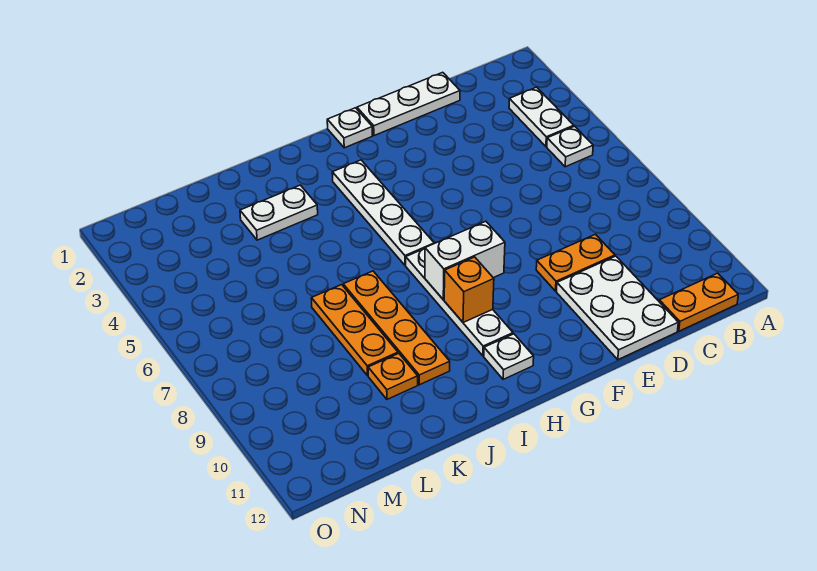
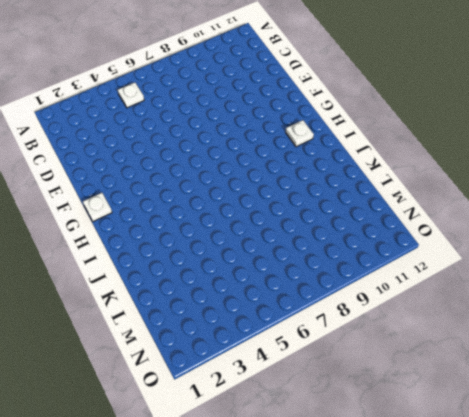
none -> white plate B3:B4 level 1
none -> orange plate B12:C12 level 1
none -> white plate D1:F1 level 1

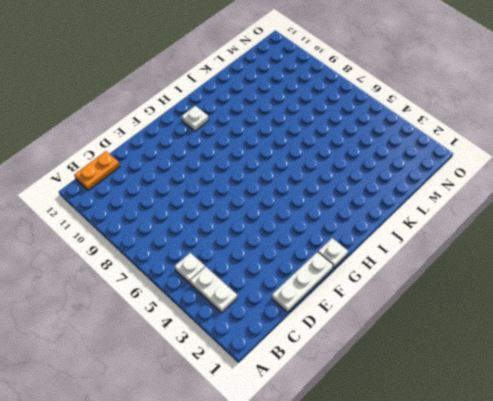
none -> orange plate D9:E9 level 1
none -> white plate D10:E12 level 1
none -> white plate H3:H6 level 1

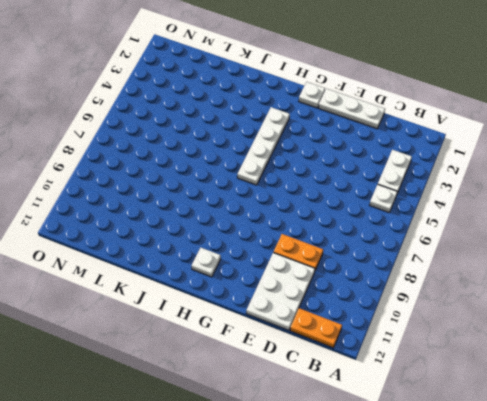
none -> white plate H7:H10 level 1
none -> white plate J3:K3 level 1
none -> orange plate J7:J10 level 1

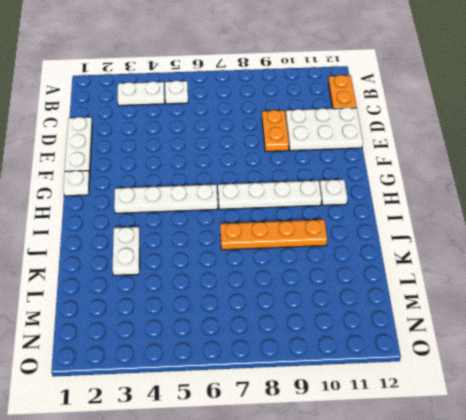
none -> orange plate K7:K9 level 1
none -> orange plate K10 level 1
none -> white brick G8:H8 level 2

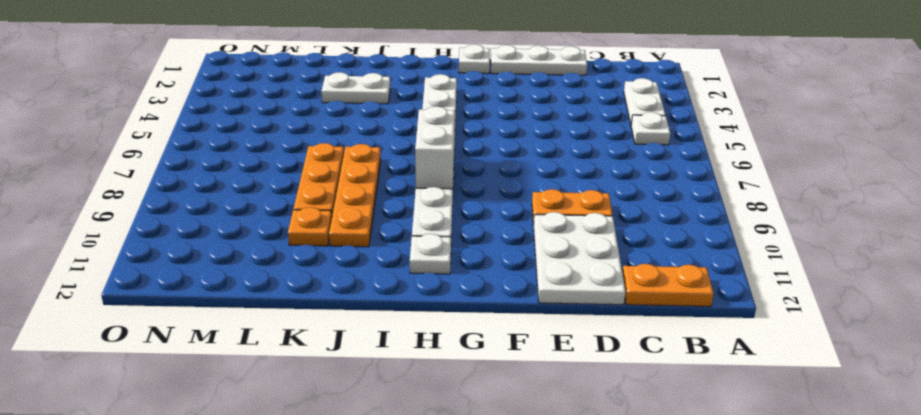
white brick H7:H8 level 2 -> white brick G8:H8 level 2
none -> orange brick H9 level 2

